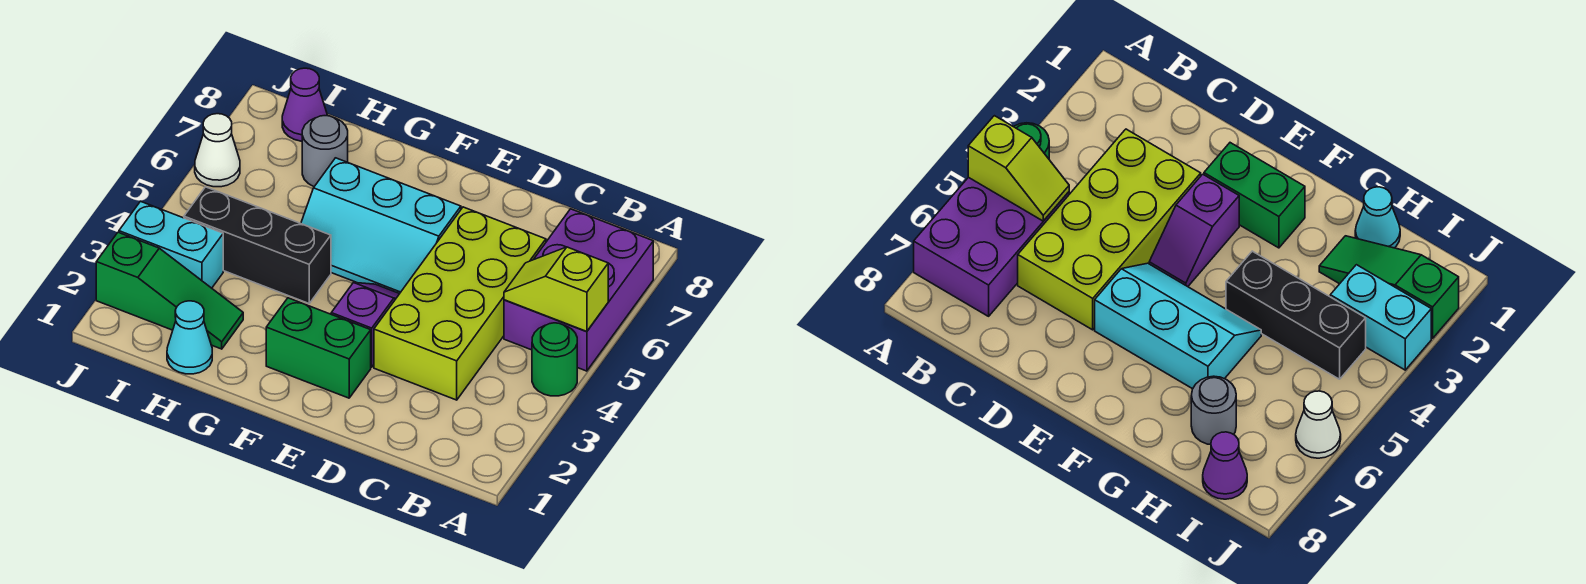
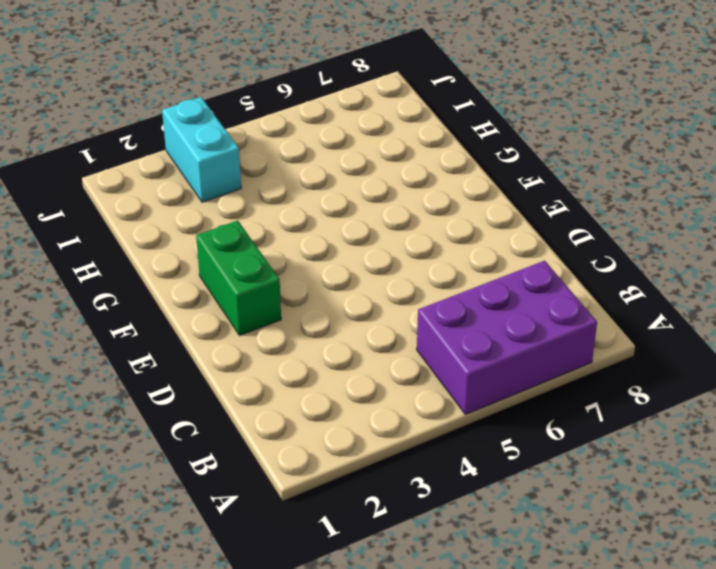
none -> green round brick A4 level 1
none -> lime brick C3:D6 level 1
none -> purple slope E3:E4 level 1 top 3

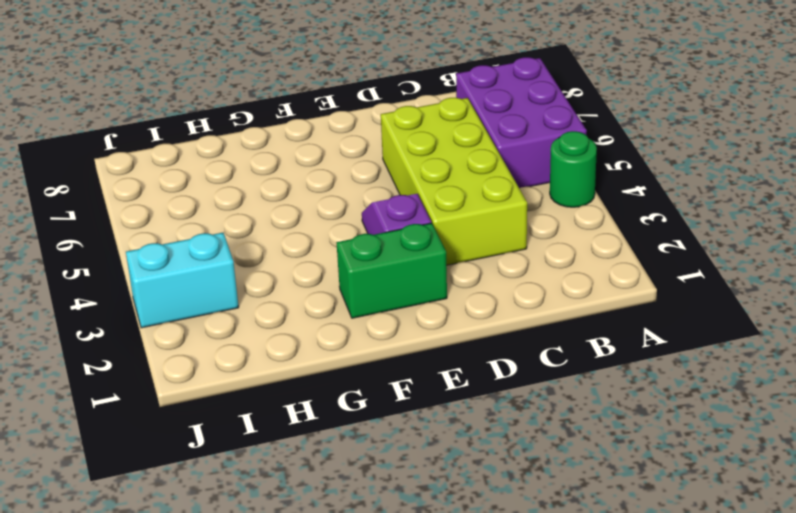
none -> cyan slope E5:G6 level 1 top 6
none -> black brick G4:I4 level 1
none -> cyan cone H1 level 1

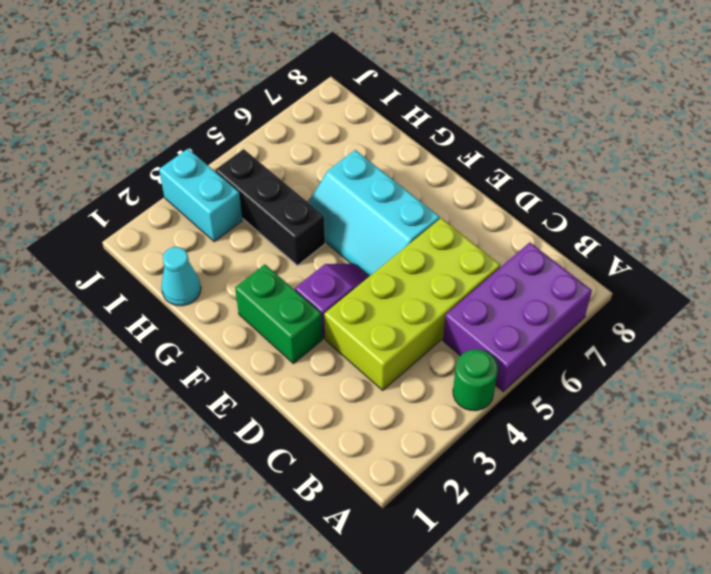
none -> green slope H2:J2 level 1 top J
none -> grey round brick H7 level 1
none -> purple cone I8 level 1

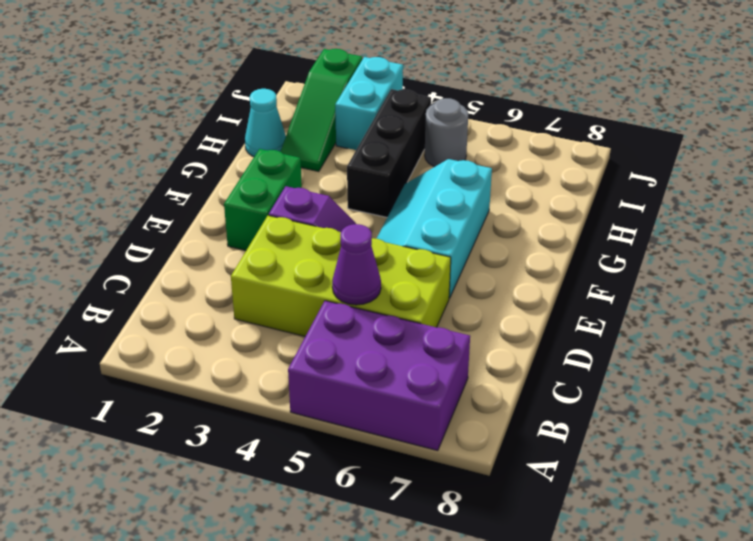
purple cone C5 level 2 -> purple cone I8 level 1
grey round brick I5 level 1 -> grey round brick H7 level 1
none -> green round brick A4 level 1
none -> white cone J6 level 1
none -> lime slope A5:B5 level 2 top A

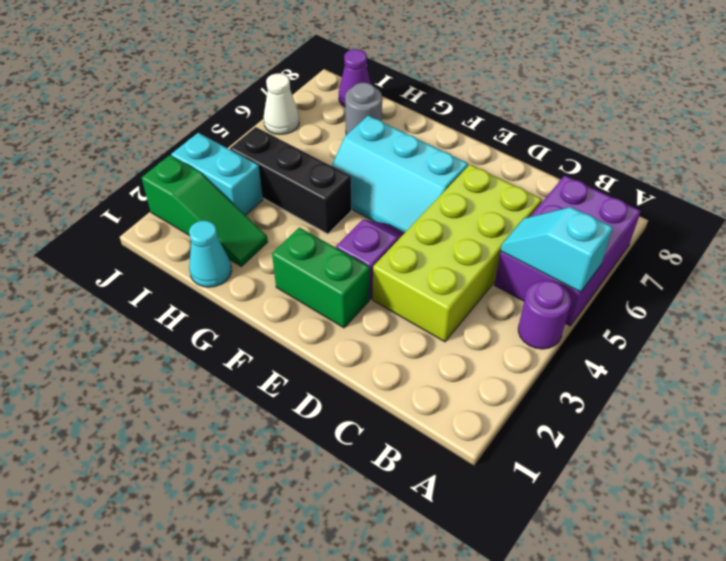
purple round brick A4 level 1 -> green round brick A4 level 1
cyan slope A5:B5 level 2 top A -> lime slope A5:B5 level 2 top A

